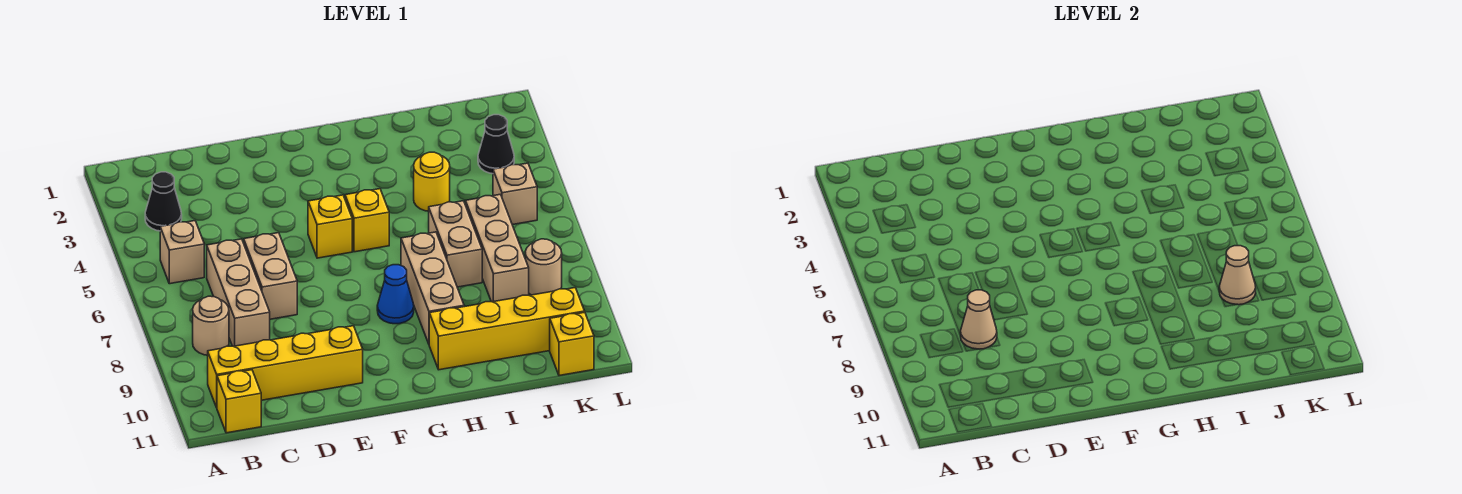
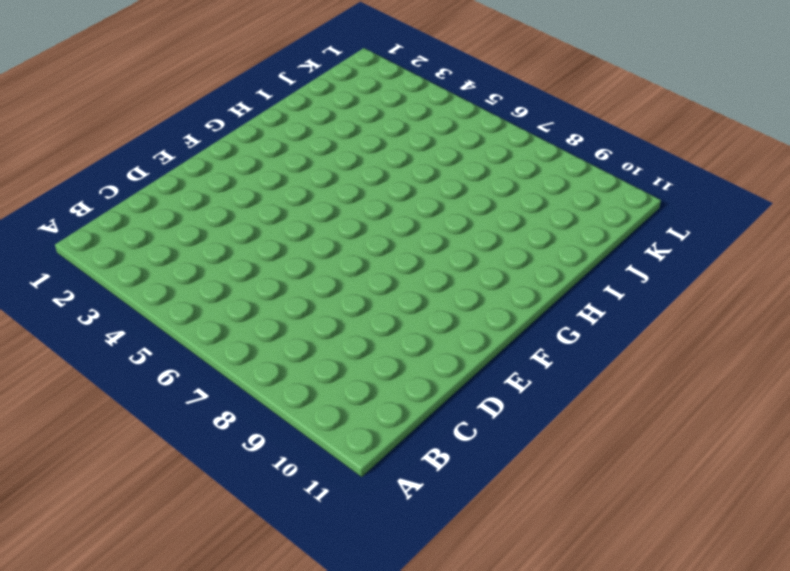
none -> black cone B3 level 1
none -> tan brick B5 level 1
none -> tan round brick B8 level 1

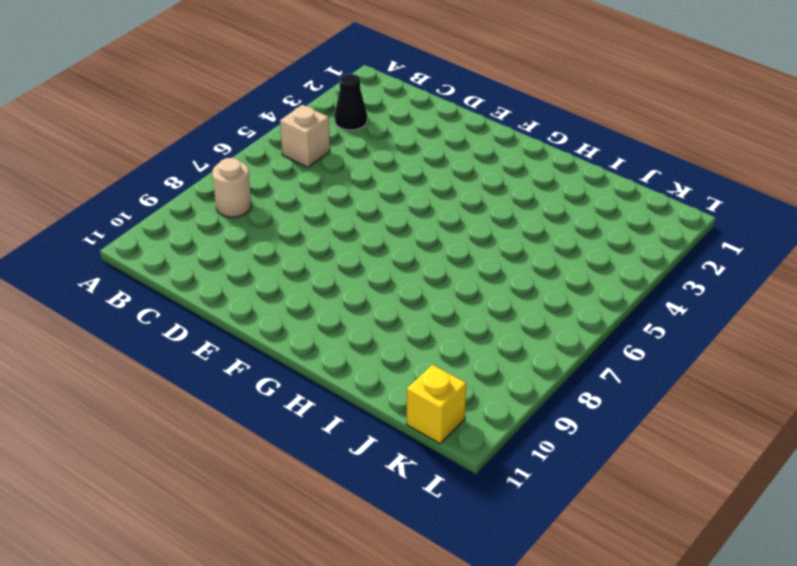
none -> yellow brick B10:E10 level 1
none -> yellow brick B11 level 1
none -> tan brick C6:C8 level 1

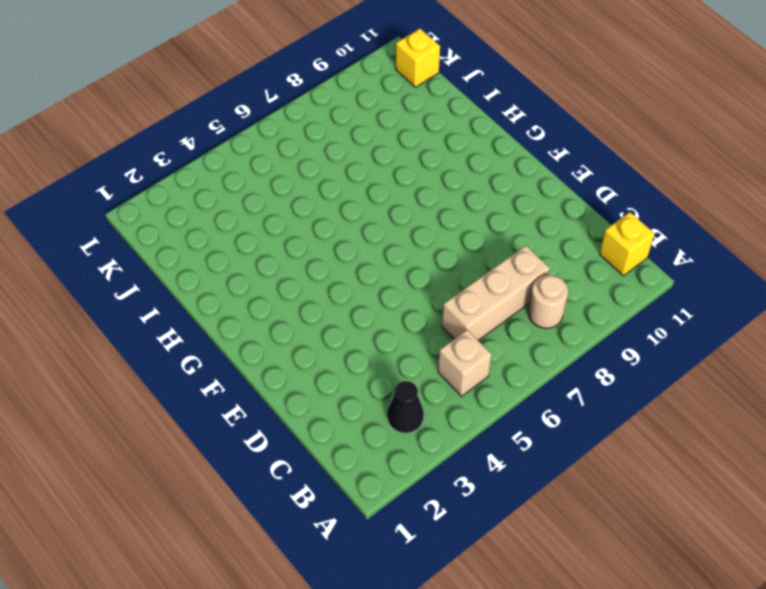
none -> yellow brick B10:E10 level 1
none -> tan brick D6:D7 level 1
none -> yellow brick F5 level 1

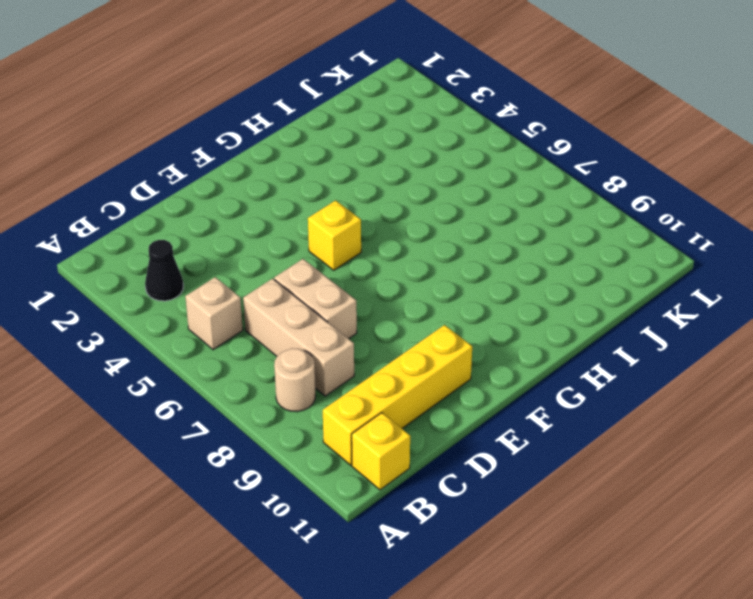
none -> yellow brick G5 level 1
none -> blue cone G8 level 1
none -> tan brick H7:H9 level 1

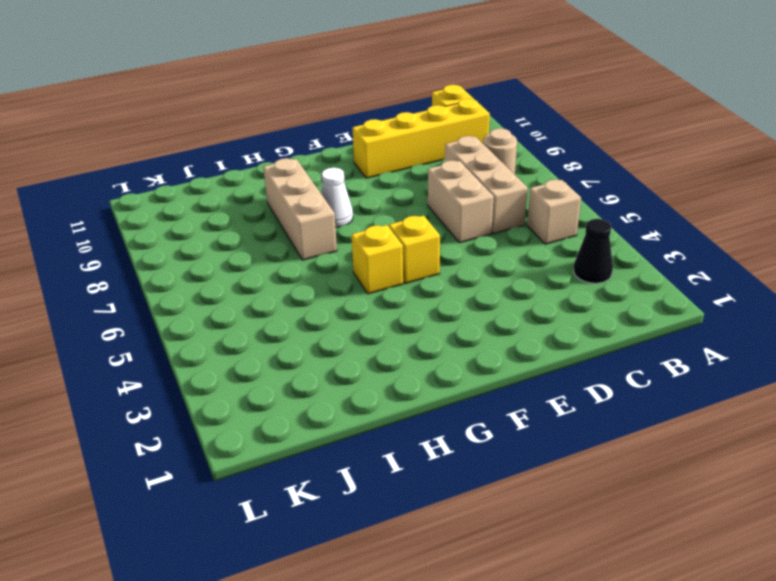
white cone G8 level 1 -> blue cone G8 level 1
none -> yellow brick H10:K10 level 1
none -> yellow round brick I4 level 1
none -> tan brick I6:I7 level 1

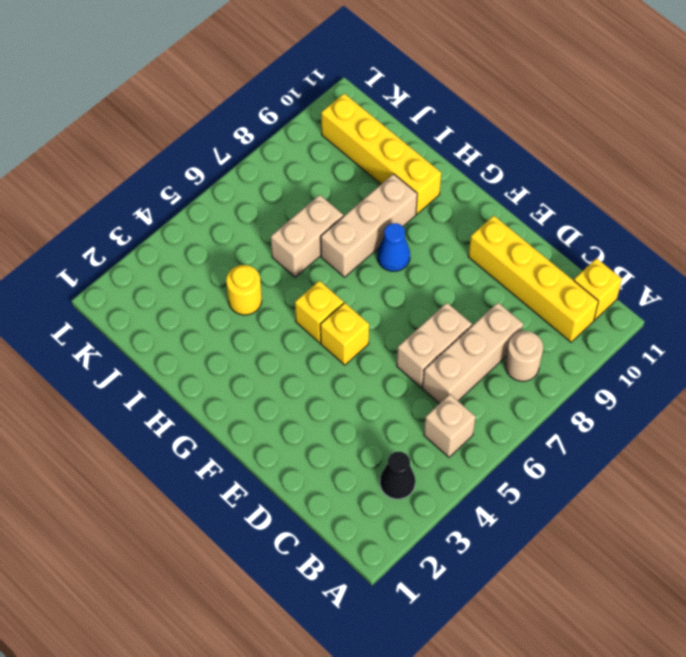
none -> tan brick J6:J8 level 1
none -> black cone K3 level 1
none -> tan brick K5 level 1

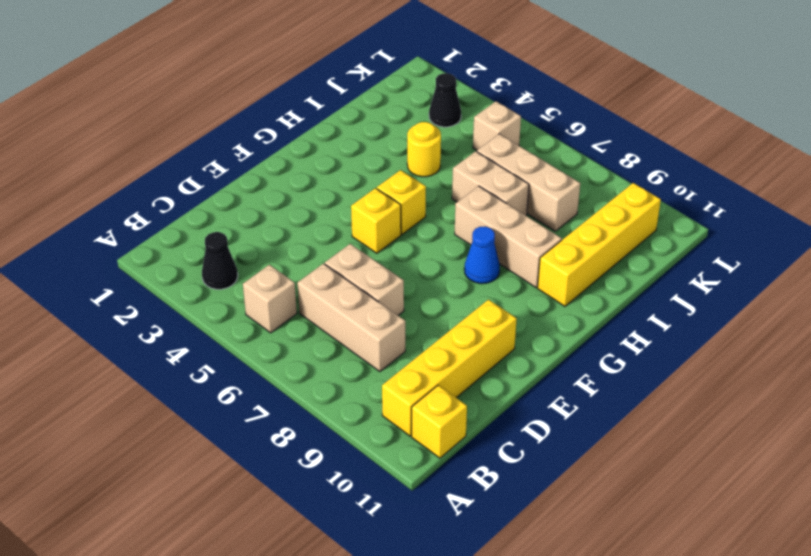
none -> tan round brick B8 level 1
none -> tan round brick K8 level 1
none -> yellow brick K11 level 1

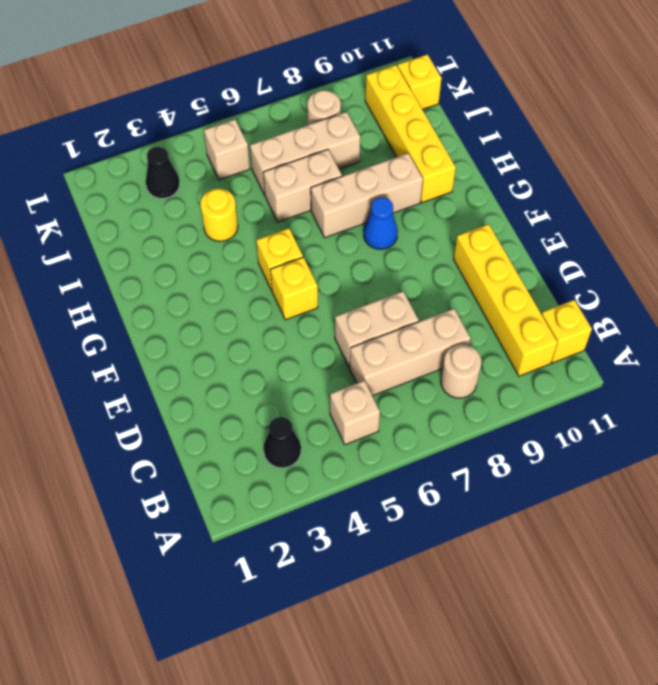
none -> tan cone C8 level 2
none -> tan cone J8 level 2

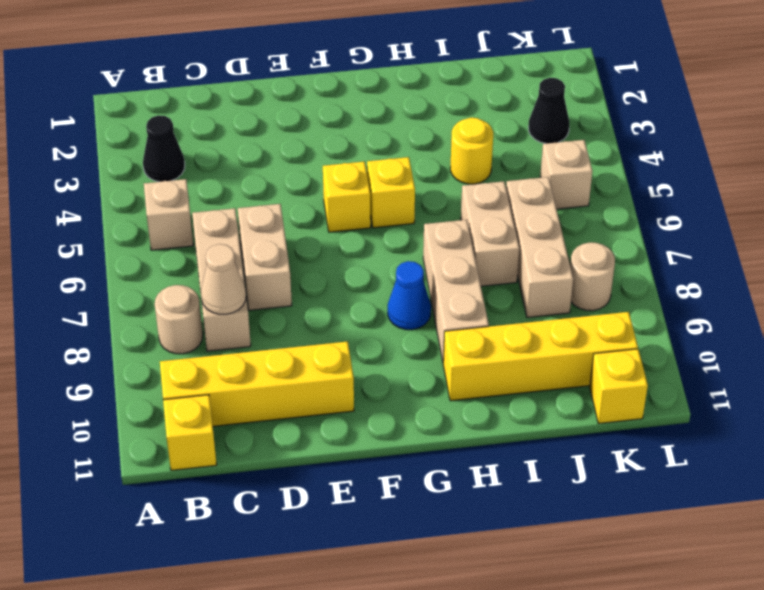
none -> tan cone J8 level 2

